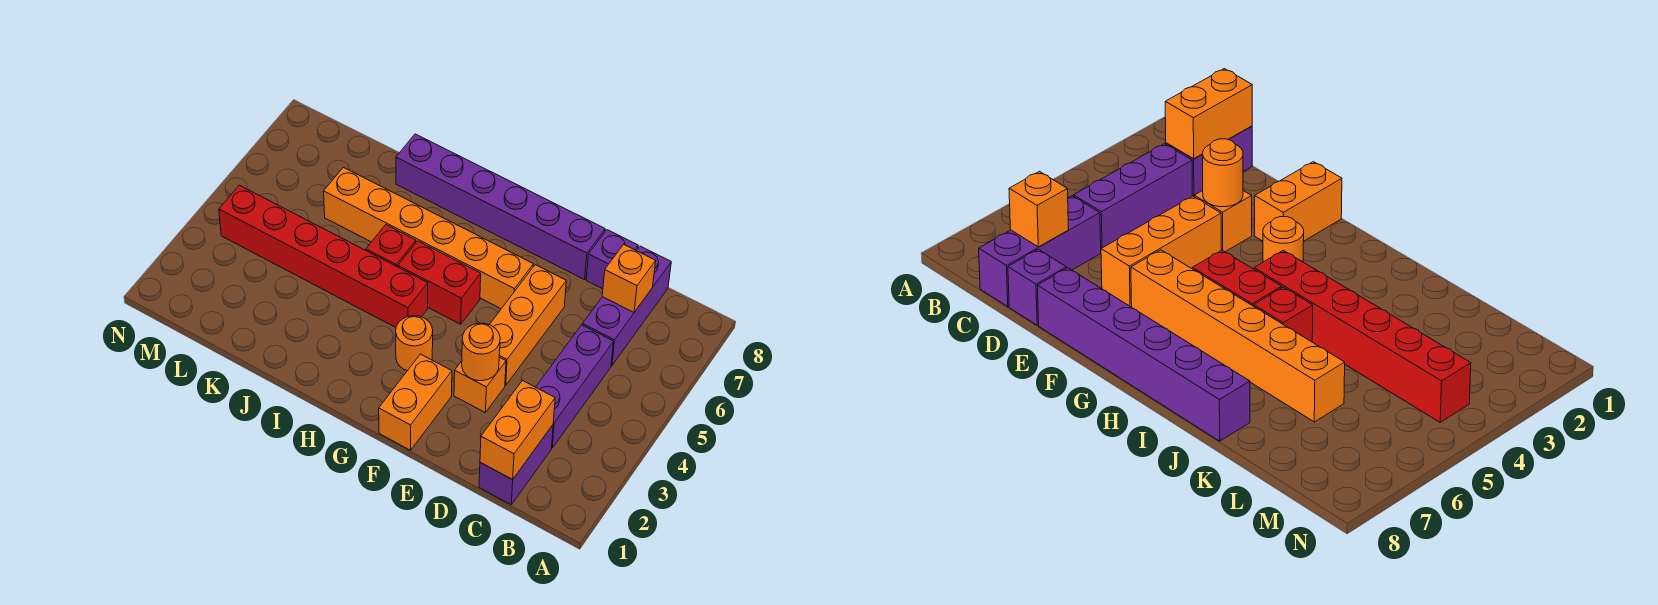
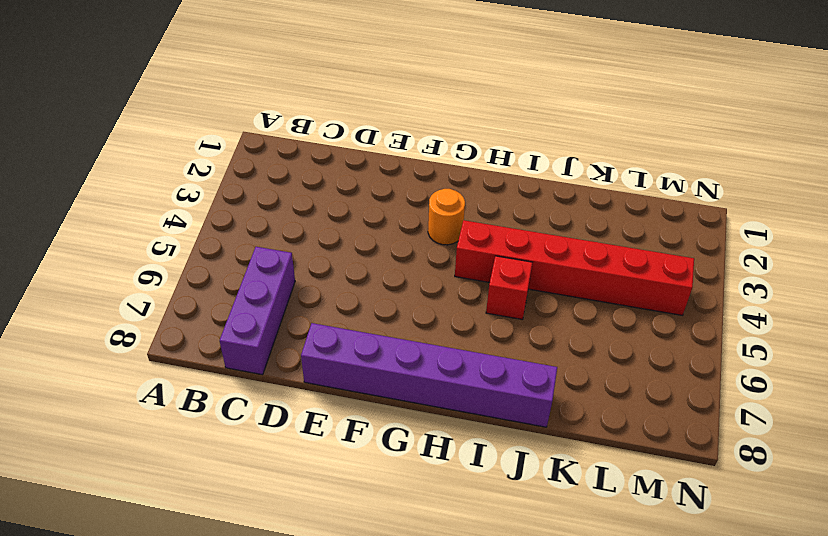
none -> purple brick C1:C2 level 1
none -> purple brick C3:C5 level 1
none -> purple brick D8 level 1

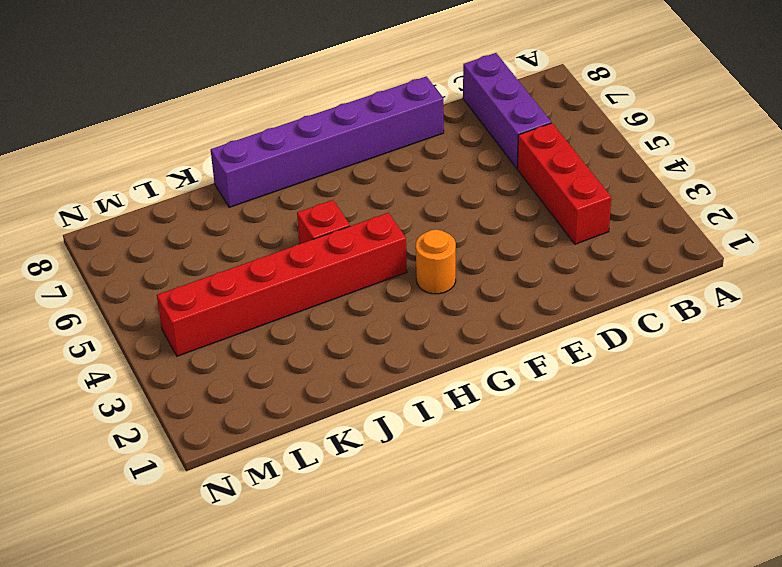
red brick C3:C5 level 1 -> purple brick C3:C5 level 1
none -> purple brick C1:C2 level 1
none -> purple brick D8 level 1
none -> orange brick E3 level 1

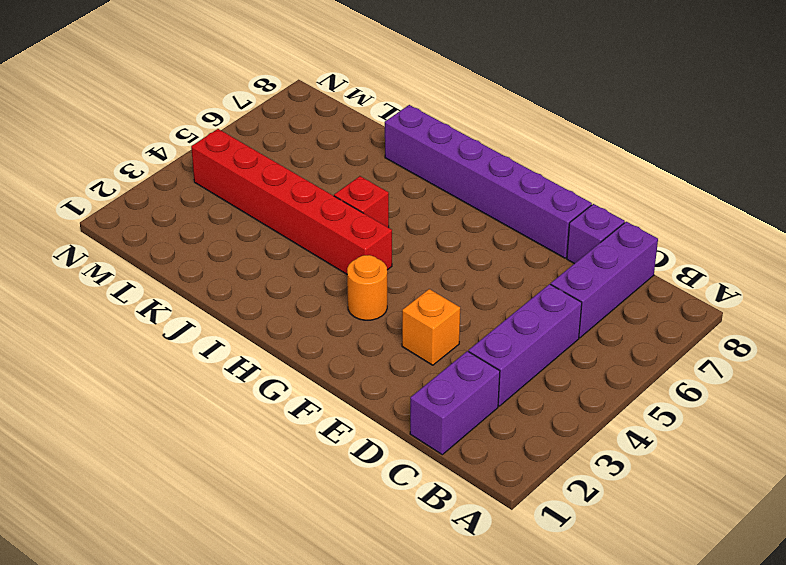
none -> orange brick E4:E6 level 1
none -> orange brick F1:F2 level 1
none -> orange brick F6:K6 level 1

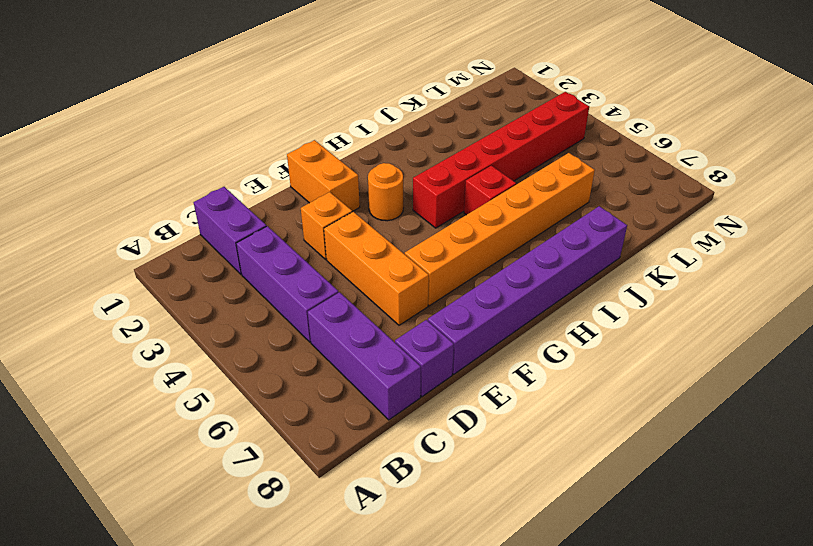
none -> red brick G5:H5 level 1
none -> orange brick C1:C2 level 2
none -> orange brick C7 level 2

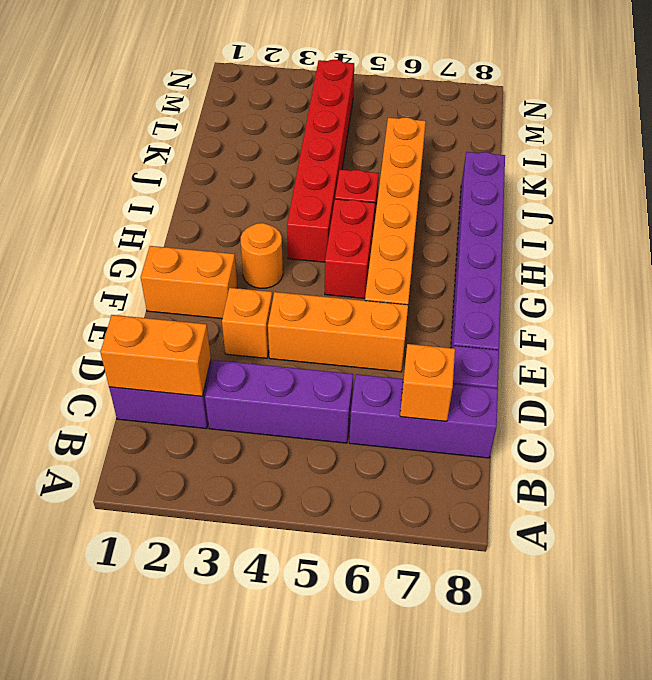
none -> orange round brick E3 level 2

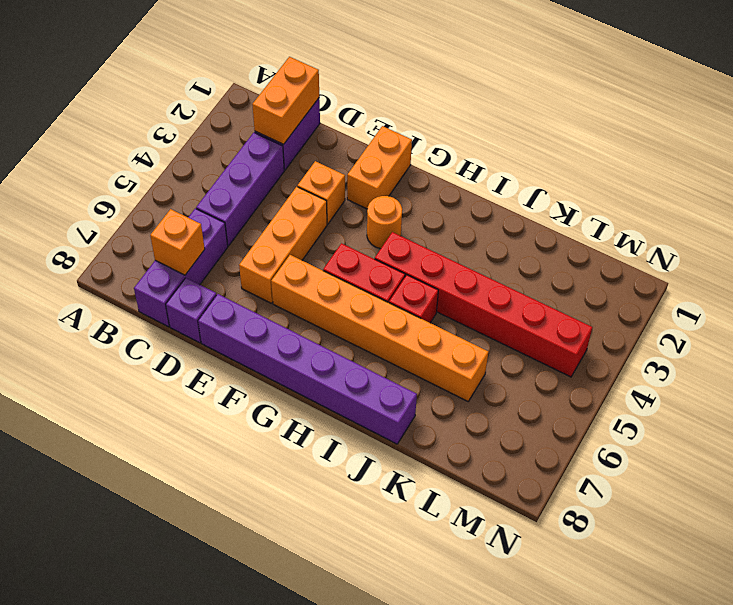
none -> orange round brick E3 level 2

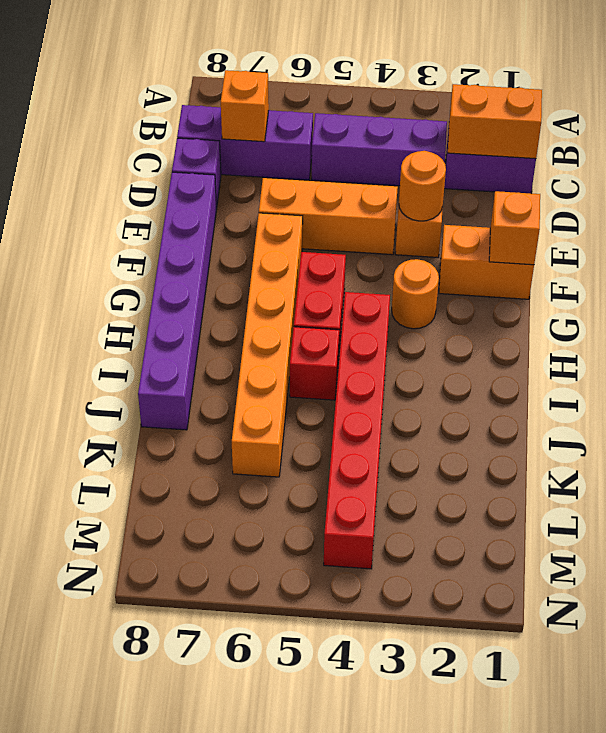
orange brick F1 level 2 -> none

